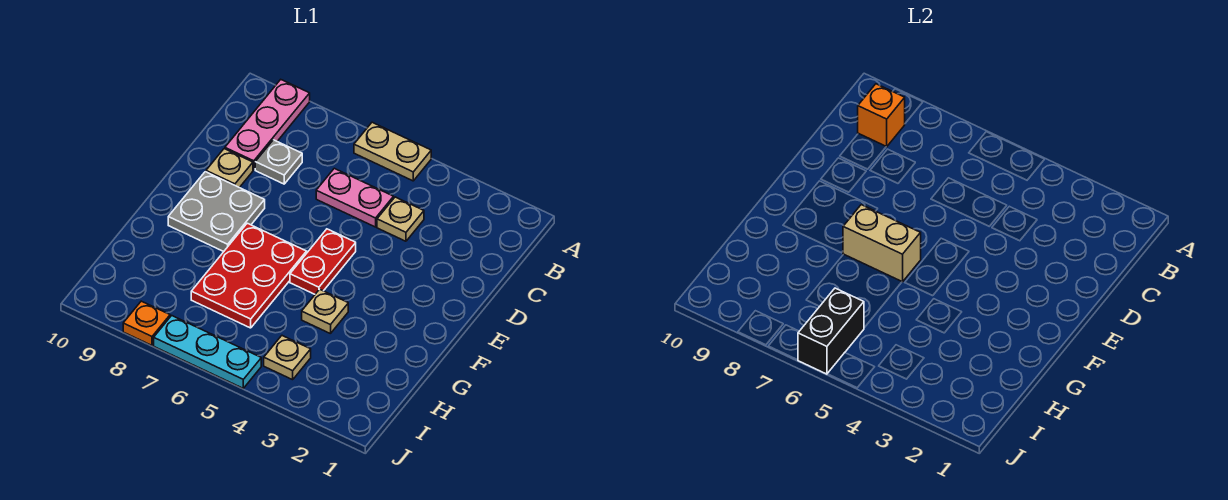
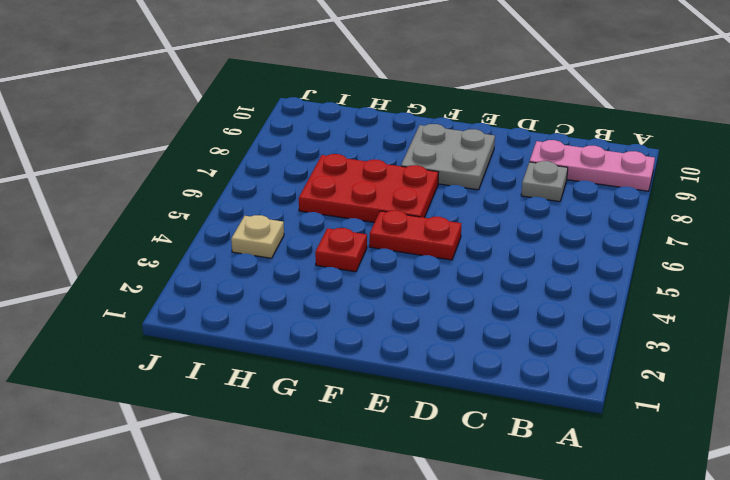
red plate G4 level 1 -> tan plate G4 level 1
none -> tan plate A5:A6 level 1
none -> tan plate C4 level 1
none -> pink plate C5:C6 level 1

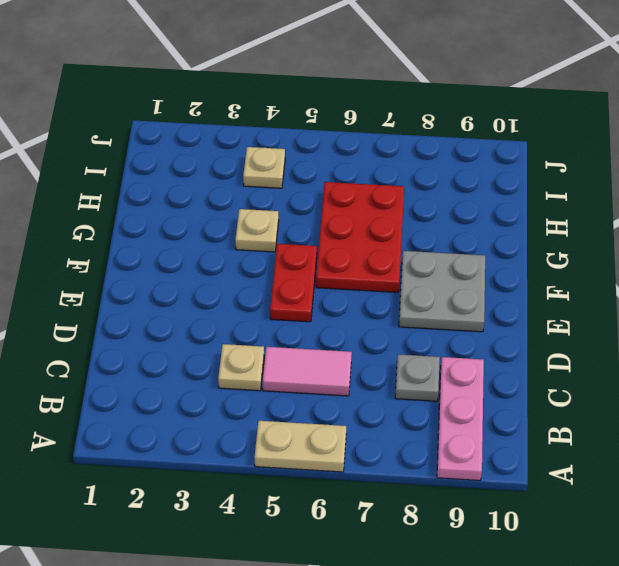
pink tile C5:C6 level 1 -> pink plate C5:C6 level 1
none -> tan plate D9 level 1
none -> cyan plate J5:J7 level 1
none -> orange plate J8 level 1

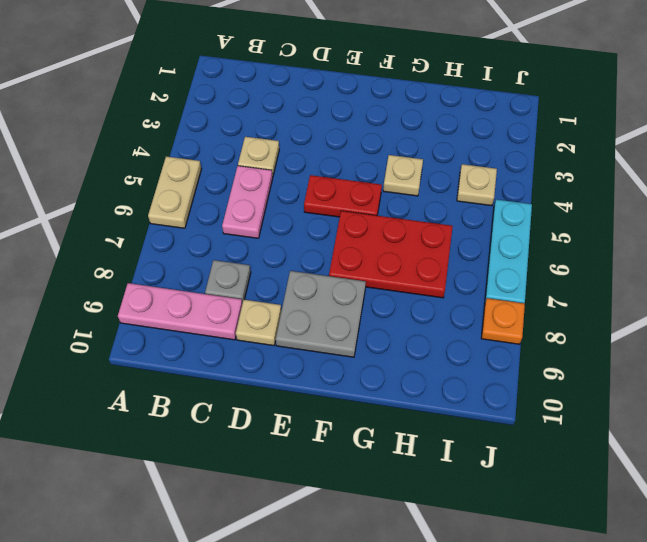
none -> orange brick B9 level 2
none -> tan brick F6:F7 level 2
none -> black brick I6:J6 level 2

